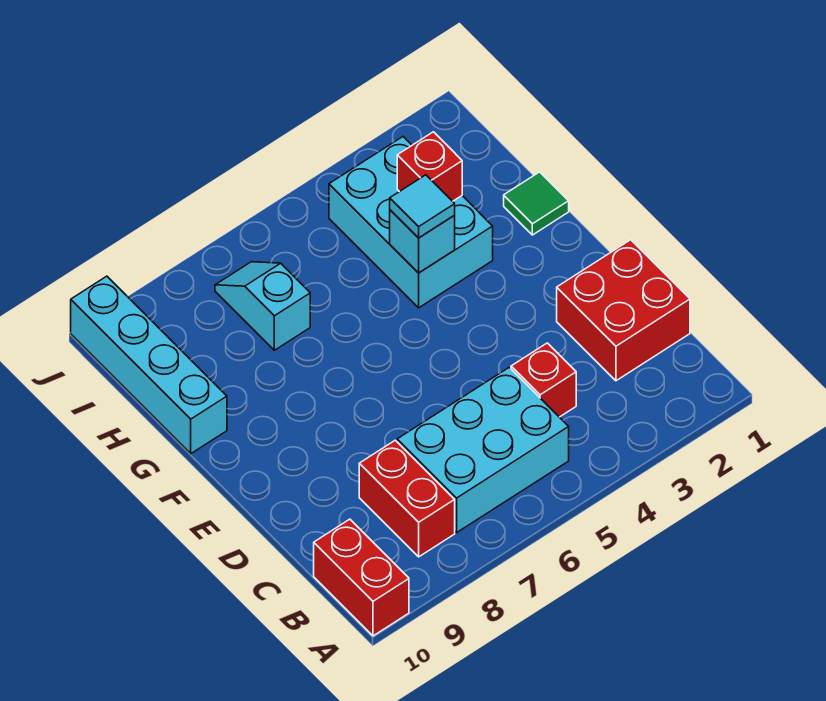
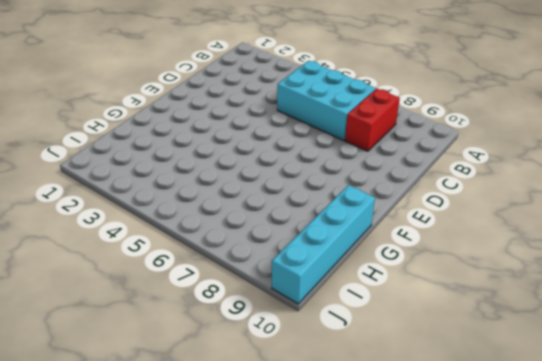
none -> red brick A10:B10 level 1
none -> red brick C1:D2 level 1
none -> red brick C4 level 1

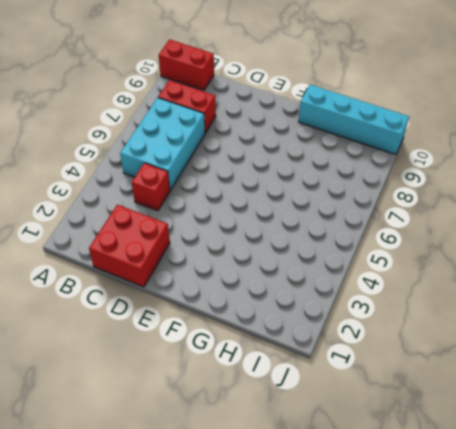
none -> green tile G1 level 1
none -> cyan brick G3:I4 level 1
none -> cyan slope H7:I7 level 1 top H

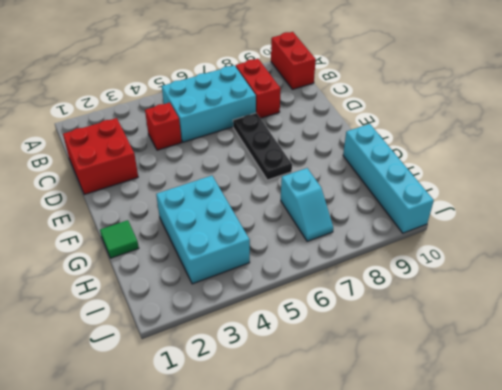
black plate D7:F7 level 1 -> none
none -> cyan brick G4 level 2
none -> red brick H3 level 2
none -> cyan tile G4 level 3

